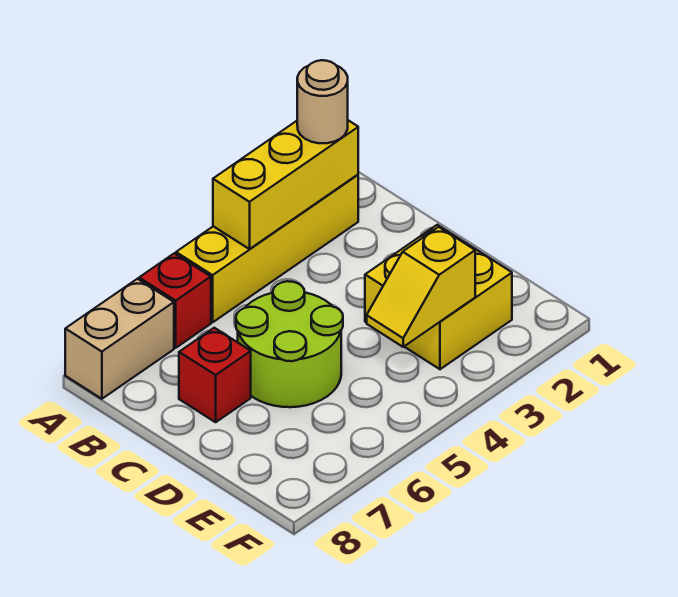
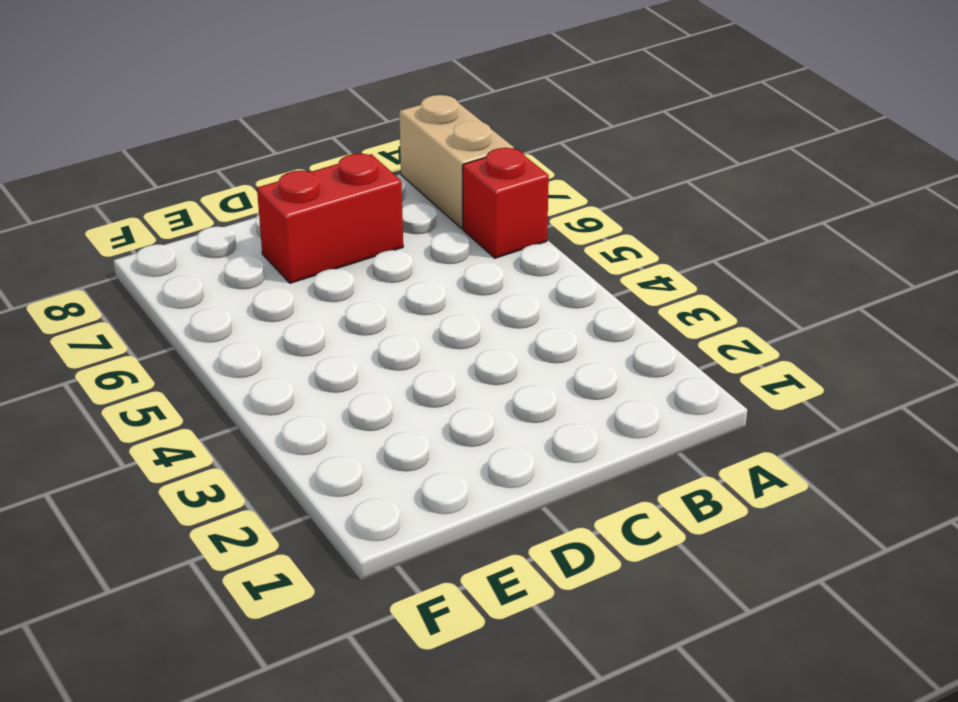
red brick C7:D7 level 1 -> red brick C7 level 1
none -> yellow brick A2:A5 level 1
none -> lime round brick C5:D6 level 1

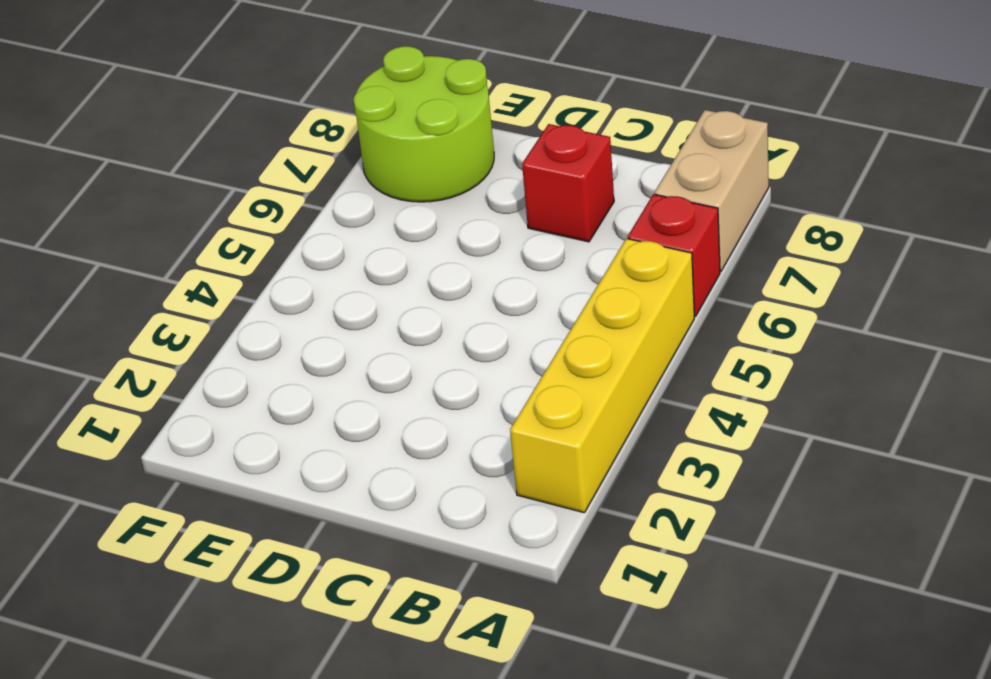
lime round brick E7:F8 level 1 -> lime round brick C5:D6 level 1
none -> yellow brick D2:E3 level 1
none -> yellow brick A2:A4 level 2

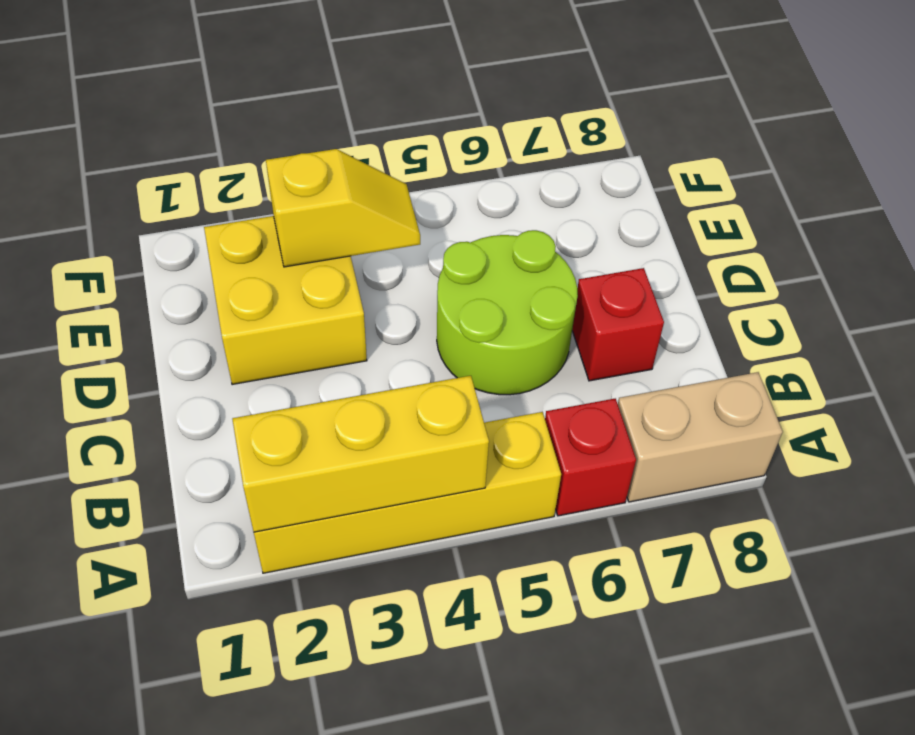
none -> tan round brick A2 level 3

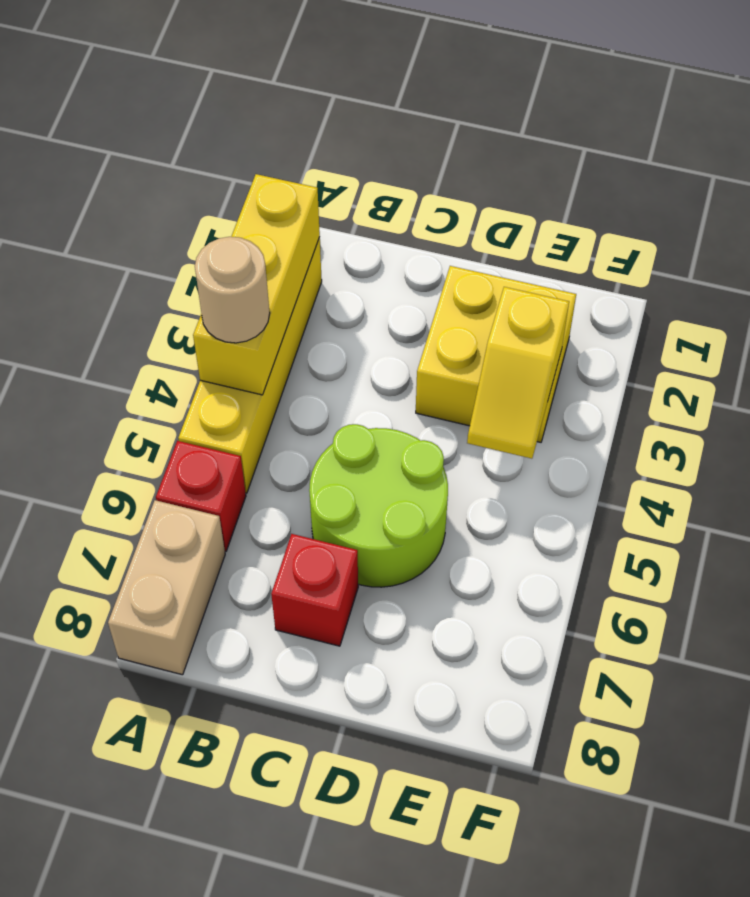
tan round brick A4 level 3 -> tan round brick A2 level 3

